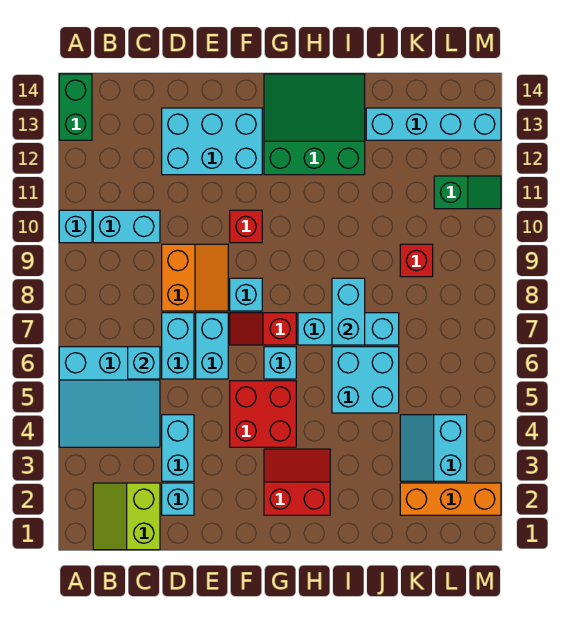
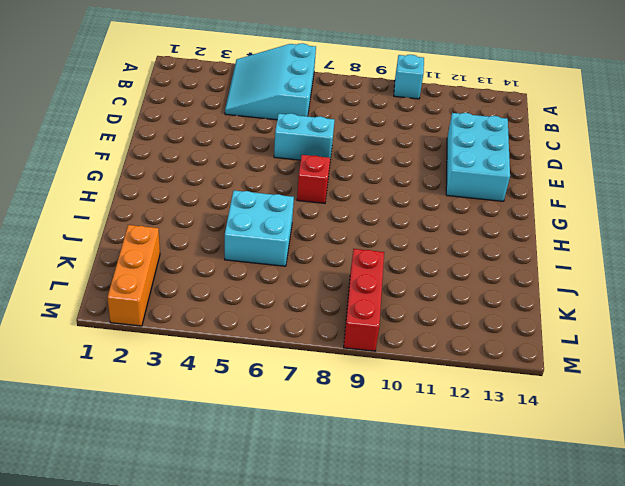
red brick K9:M9 level 1 -> red brick K9 level 1
none -> green brick A13:A14 level 1
none -> lime slope B1:C2 level 1 top C
none -> cyan brick B10:C10 level 1

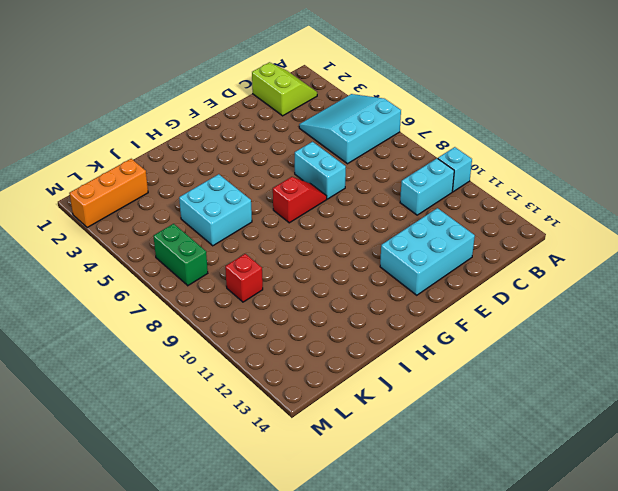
green brick L6:L7 level 1 -> green brick A13:A14 level 1
none -> cyan brick D2 level 1
none -> cyan brick D3:D4 level 1
none -> cyan brick D6:D7 level 1

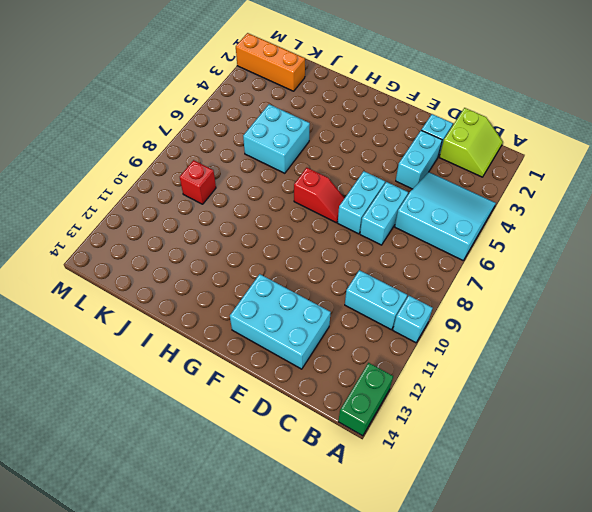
none -> orange slope D8:E9 level 1 top D
none -> red brick F4:G5 level 1
none -> cyan brick F8 level 1

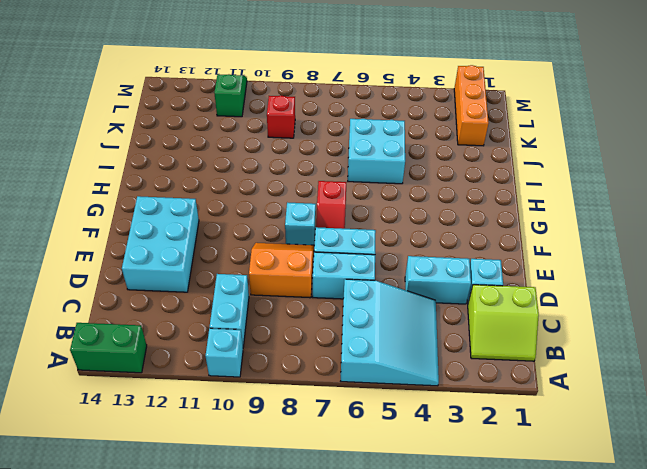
none -> red brick F4:G5 level 1
none -> red brick F10 level 1
none -> red slope G2:H3 level 1 top 2

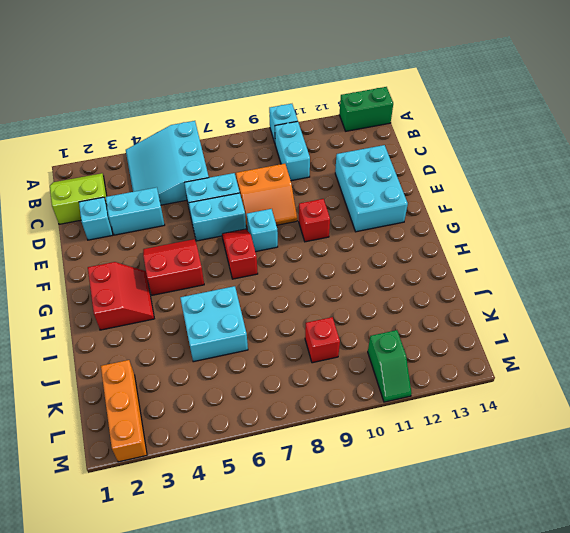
red slope F4:G5 level 1 top G -> red brick F4:G5 level 1
none -> cyan brick G6 level 1
none -> green slope G12:I14 level 1 top 12
none -> cyan brick H7:J7 level 1

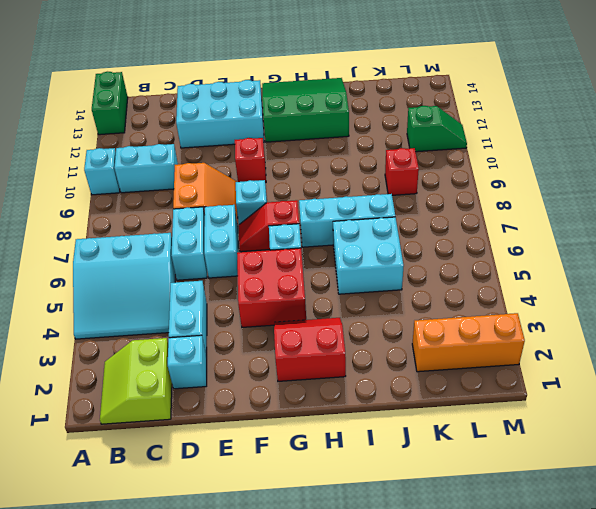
none -> cyan brick J13:M13 level 1
none -> cyan slope K3:L4 level 1 top L
none -> cyan brick C6 level 2

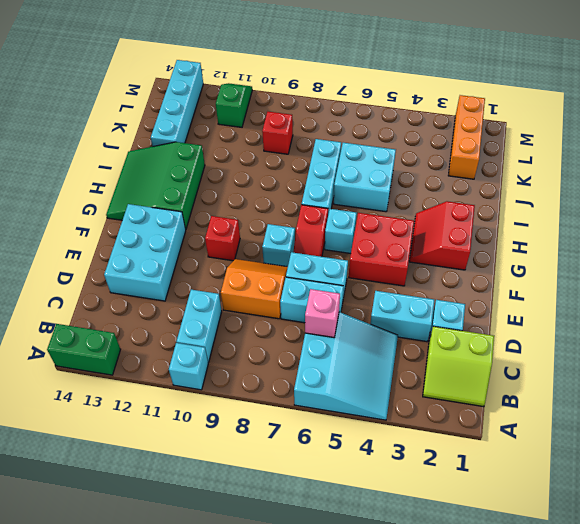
pink brick C6 level 2 -> cyan brick C6 level 2
none -> cyan slope K3:L4 level 1 top L
none -> cyan brick I7:I8 level 2

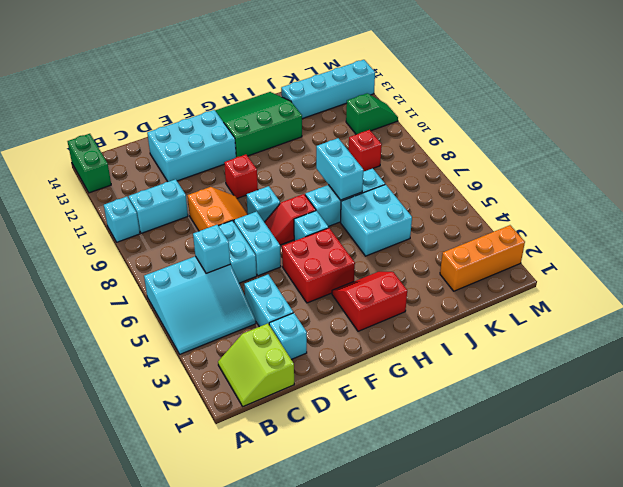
none -> cyan slope K3:L4 level 1 top L

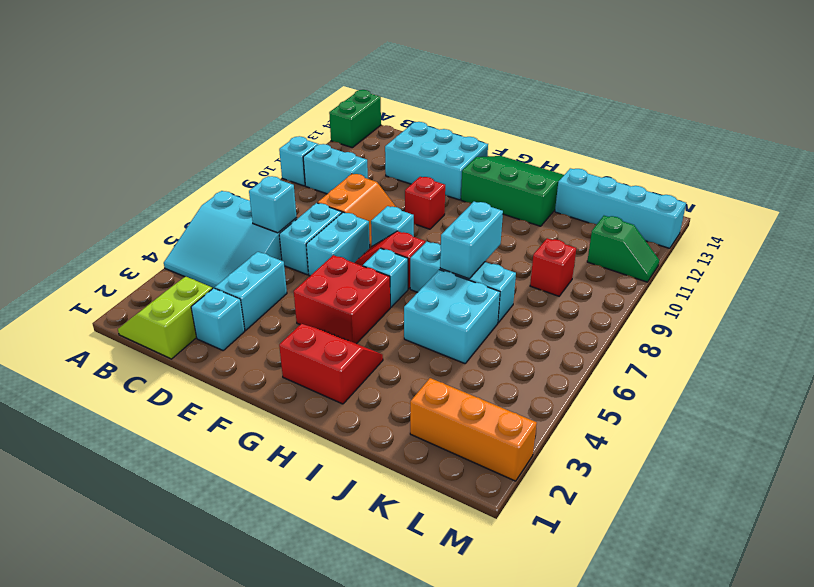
none -> cyan slope K3:L4 level 1 top L

